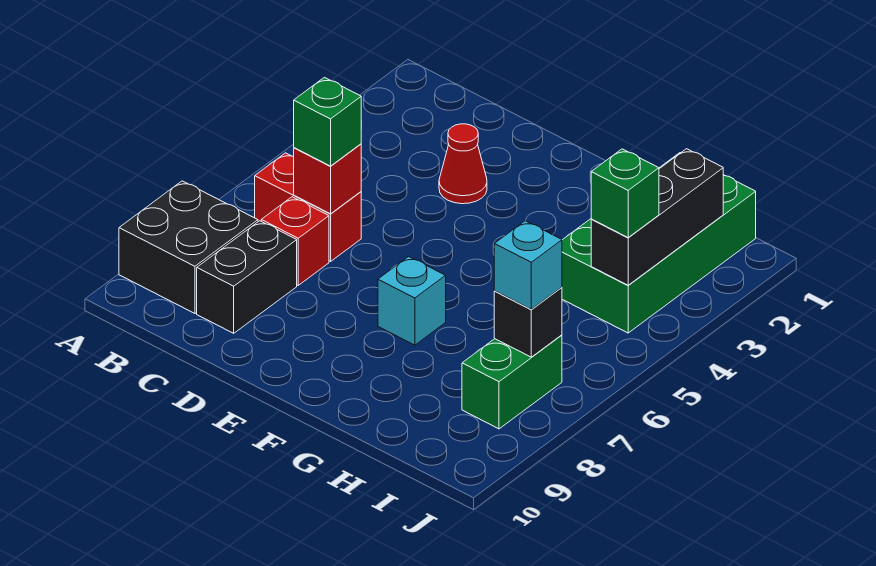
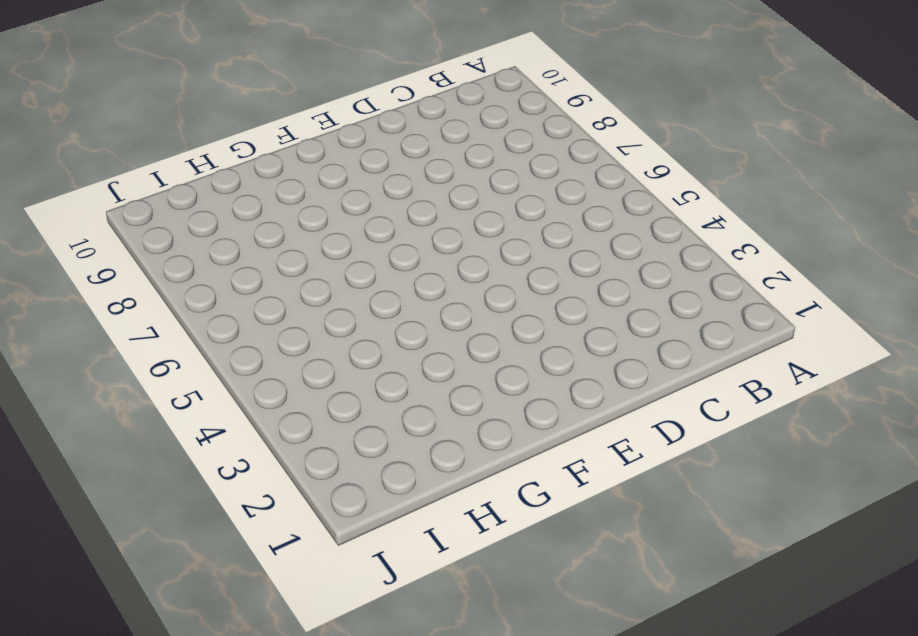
none -> black brick A8:B9 level 1
none -> red brick B6:C6 level 1
none -> red brick C7 level 1

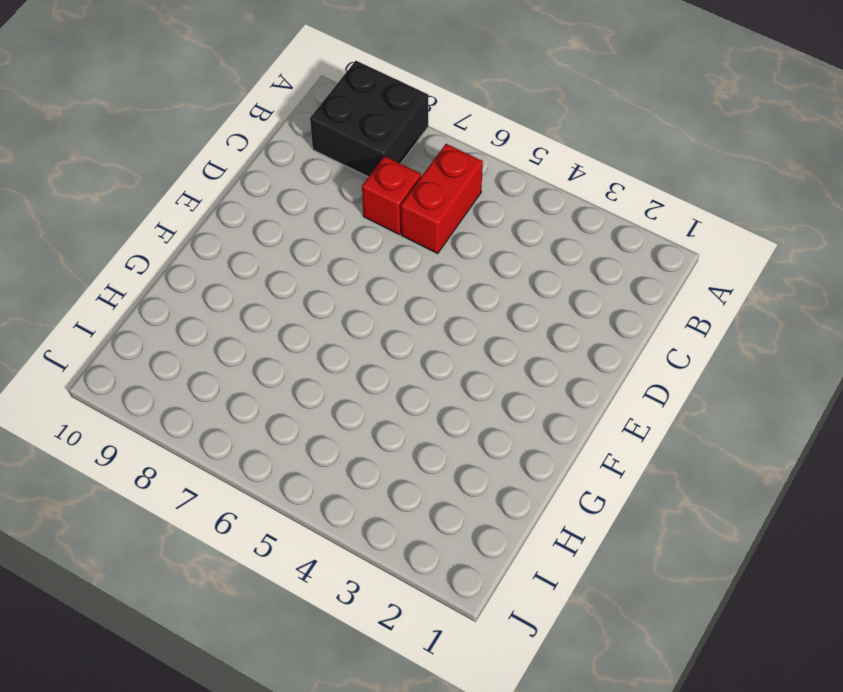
none -> black brick C8:C9 level 1
none -> red cone D3 level 1
none -> cyan brick F7 level 1

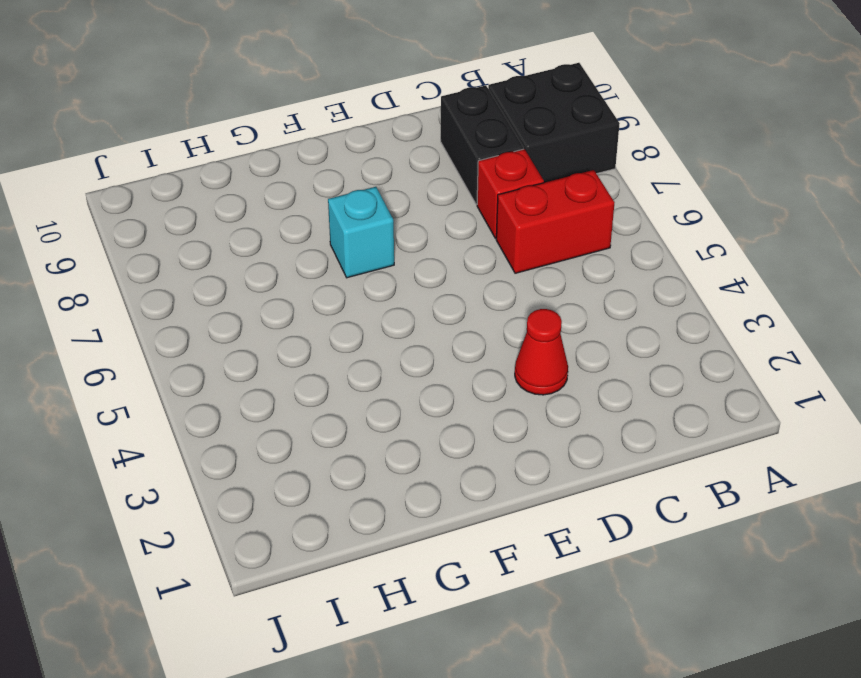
none -> green brick H1:I4 level 1
none -> green brick I7:I8 level 1
none -> red brick C6 level 2

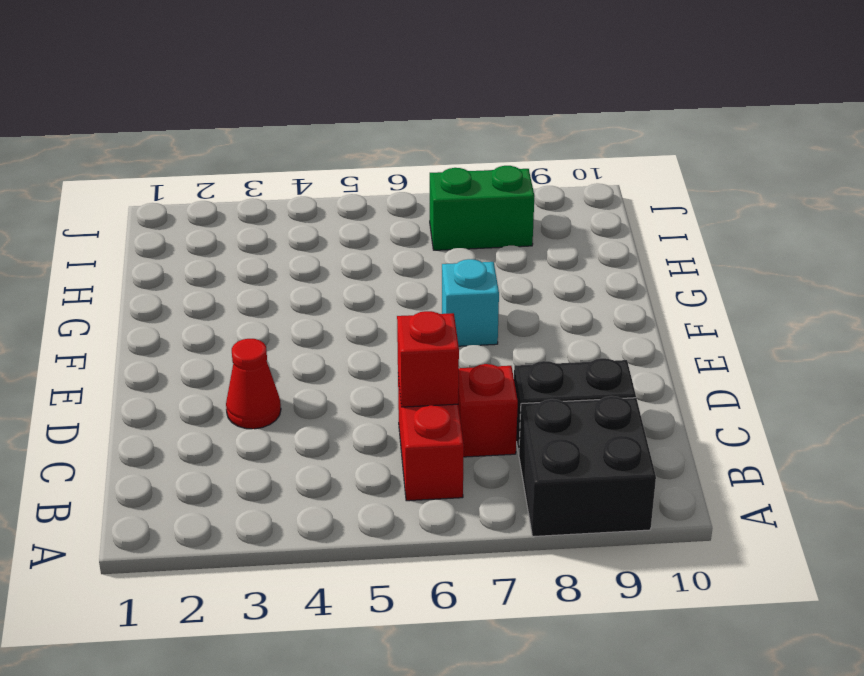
none -> green brick H1:I4 level 1
none -> black brick I2:I4 level 2
none -> black brick I7 level 2

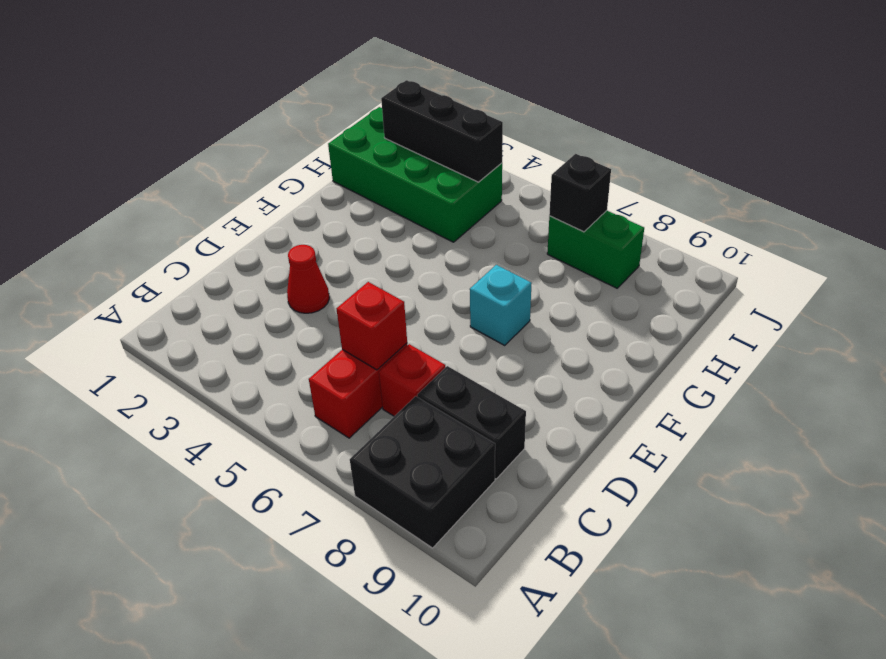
none -> green brick C6 level 3
none -> green brick I4 level 3
none -> cyan brick I7 level 3

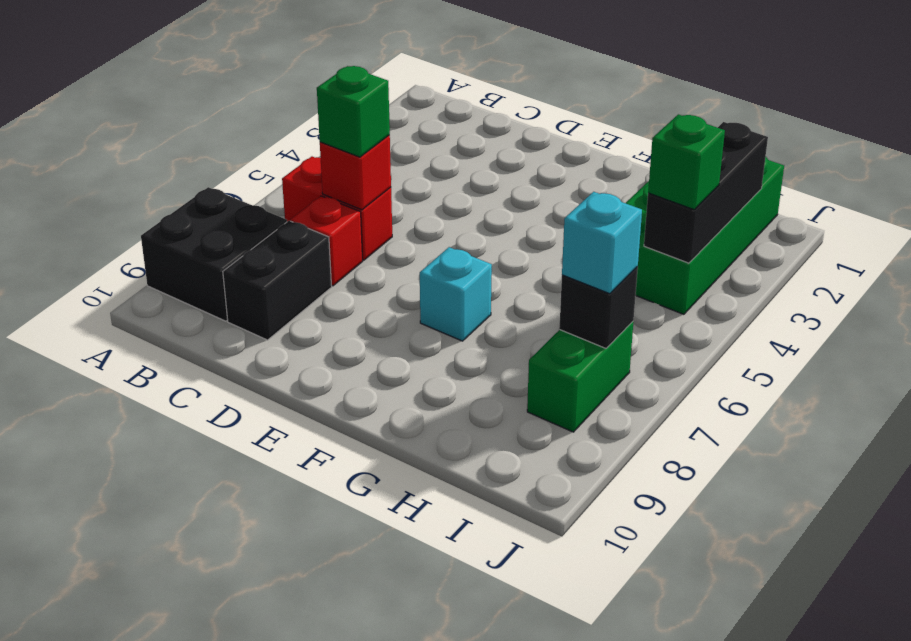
none -> red cone D3 level 1

